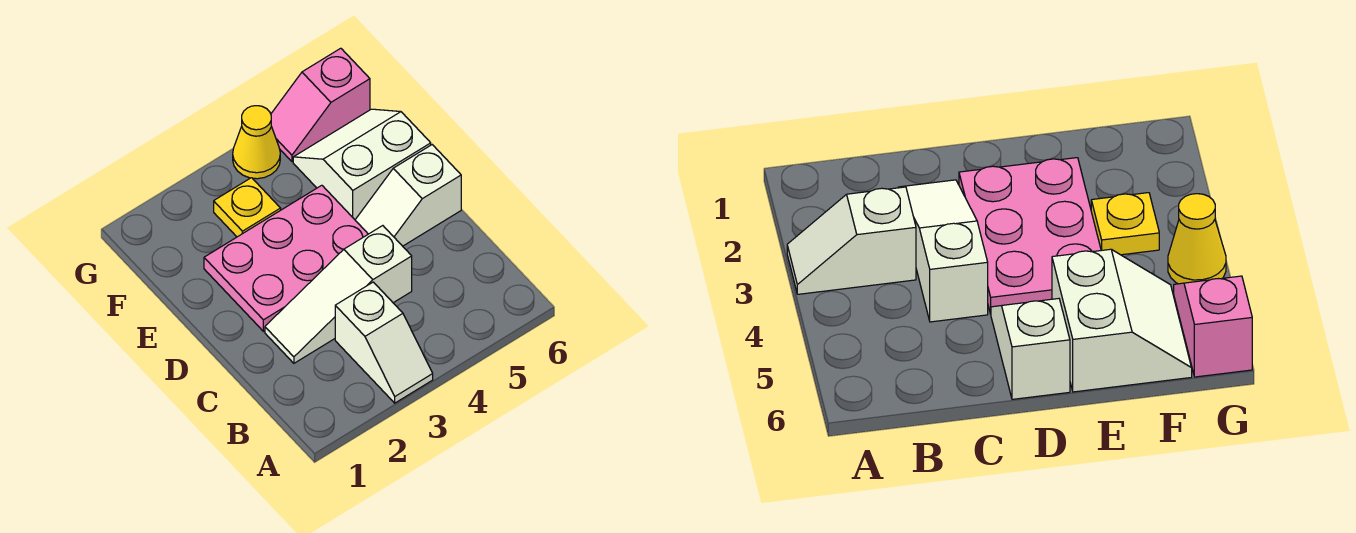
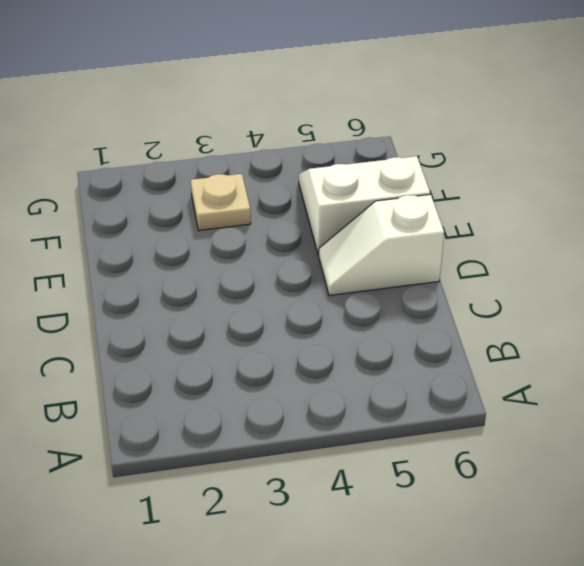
tan plate F3 level 1 -> yellow plate F3 level 1
none -> white slope A3:B3 level 1 top B
none -> white slope C2:C4 level 1 top 4

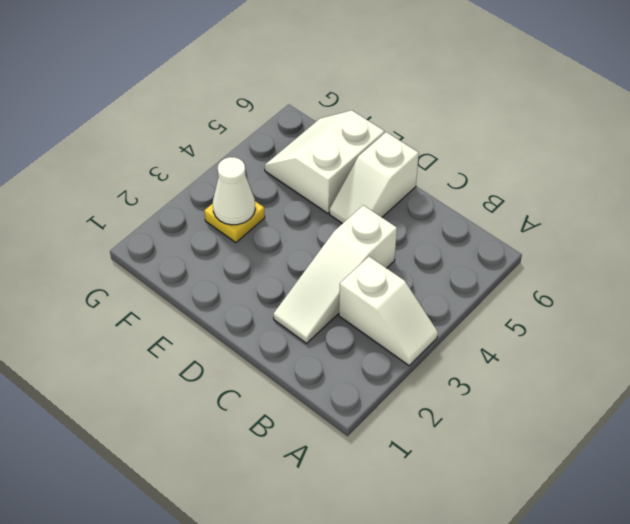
white cone F3 level 2 -> none
none -> pink plate D2:E4 level 1
none -> yellow cone G4 level 1

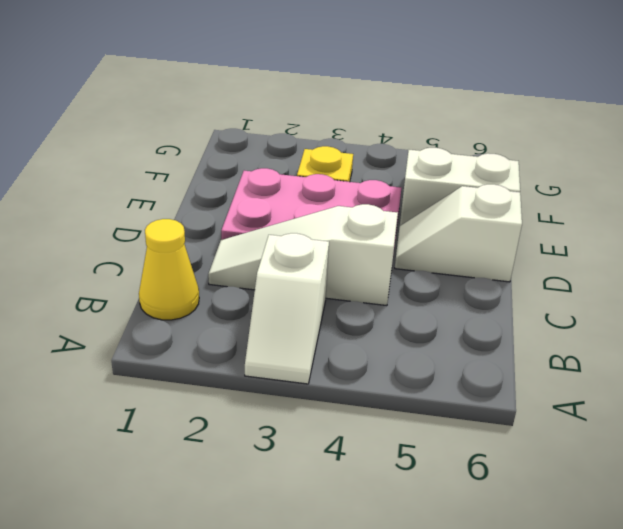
yellow cone B1 level 1 -> yellow cone G4 level 1
none -> pink slope G5:G6 level 1 top 6

